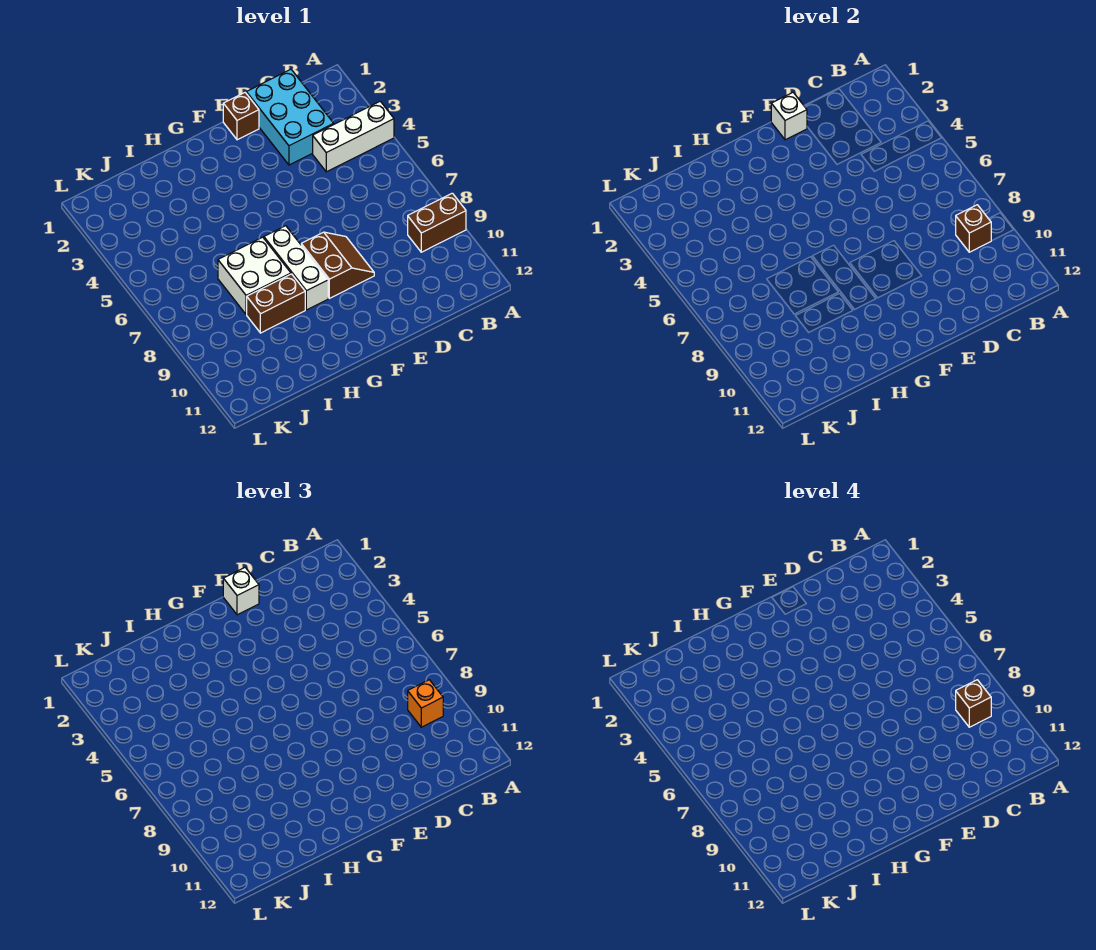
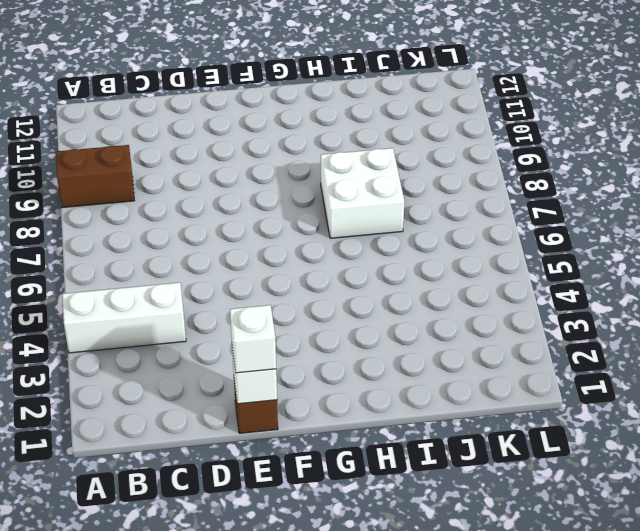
none -> cyan brick C1:D3 level 1
none -> brown slope E8:F9 level 1 top F
none -> white brick G7:G9 level 1

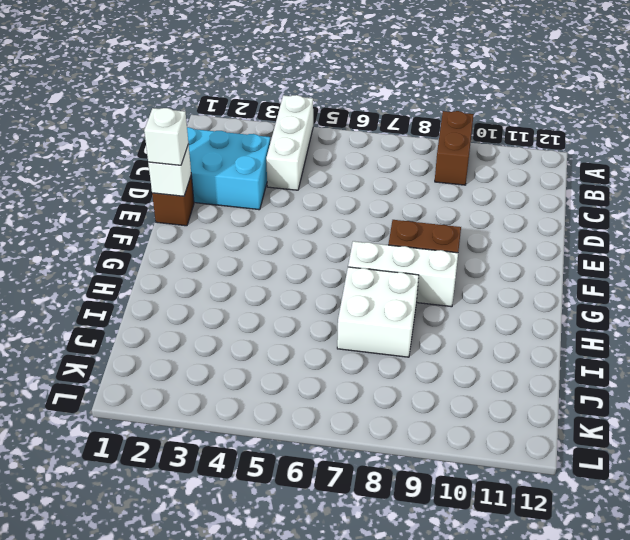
none -> brown brick H9:I9 level 1
none -> brown brick B9 level 2
none -> orange brick B9 level 3

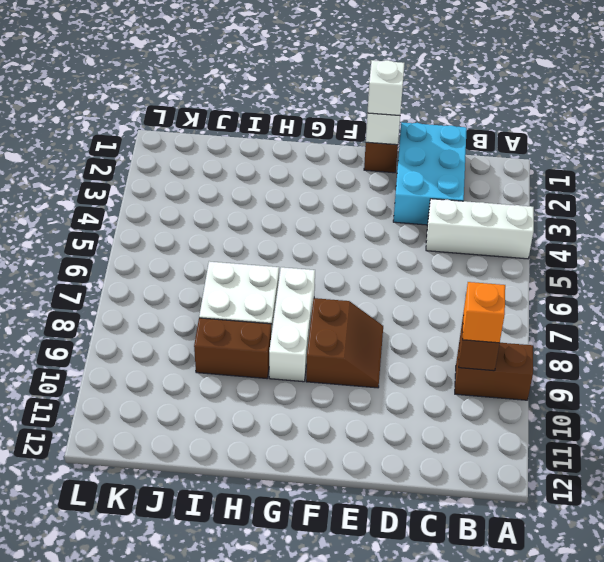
none -> brown brick B9 level 4

